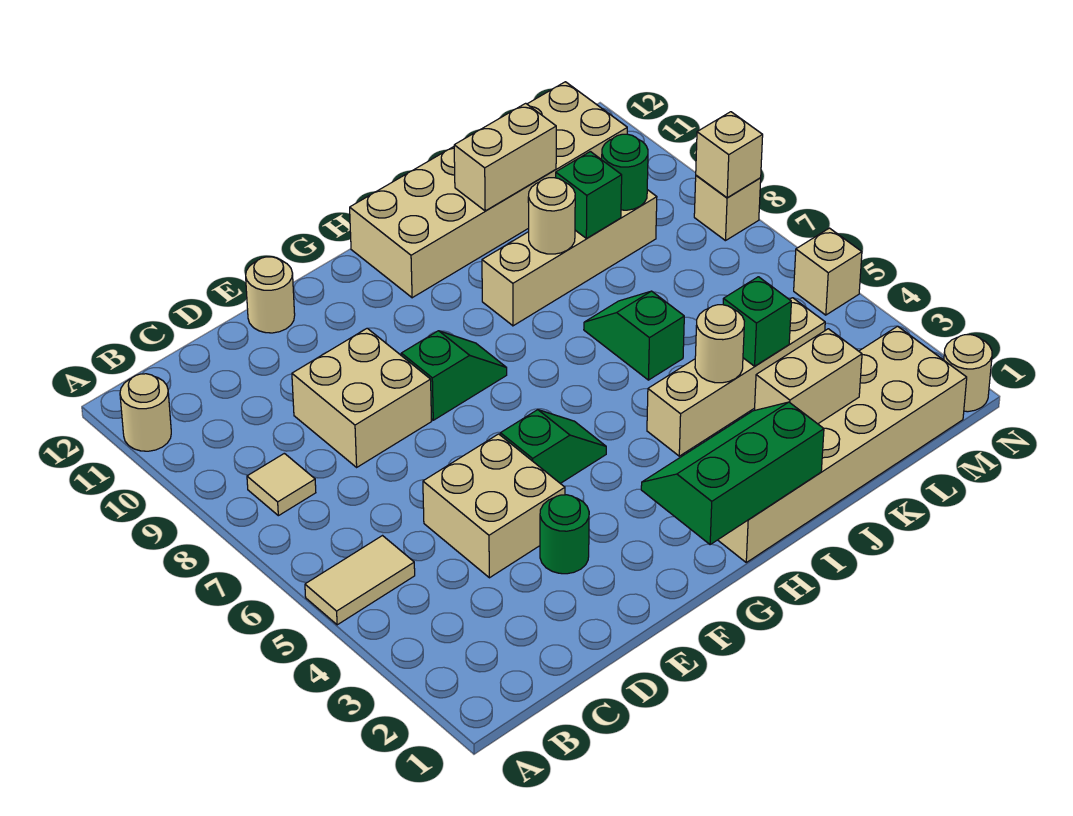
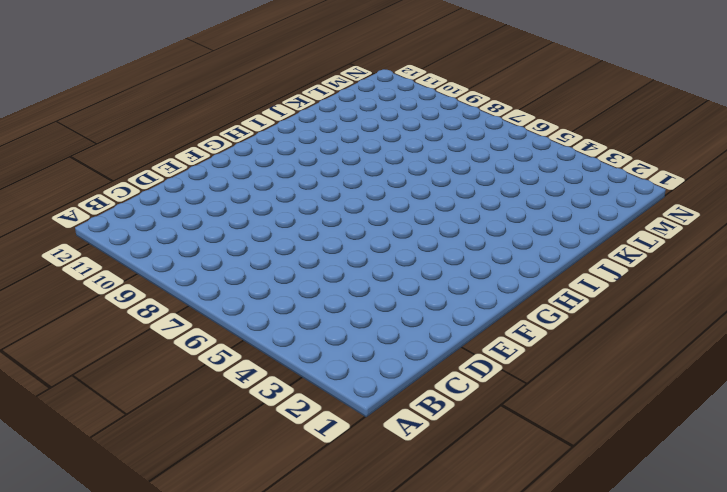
none -> tan tile A5:B5 level 1
none -> tan round brick A11 level 1
none -> tan tile B8 level 1

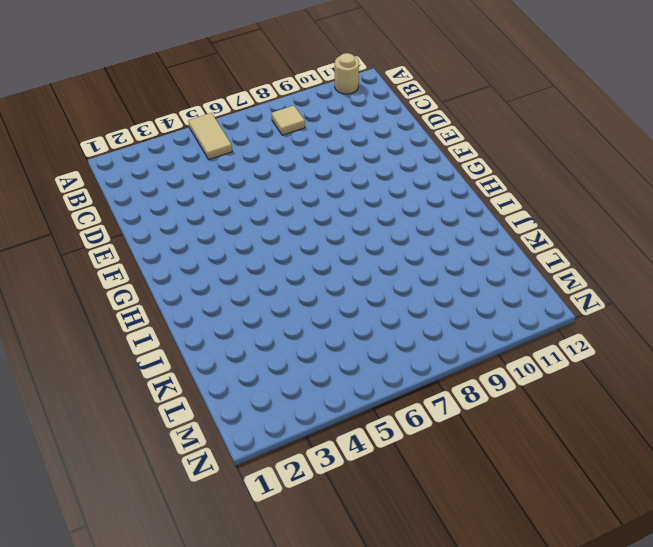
none -> tan brick D4:E5 level 1
none -> tan brick D8:E9 level 1
none -> green round brick E3 level 1

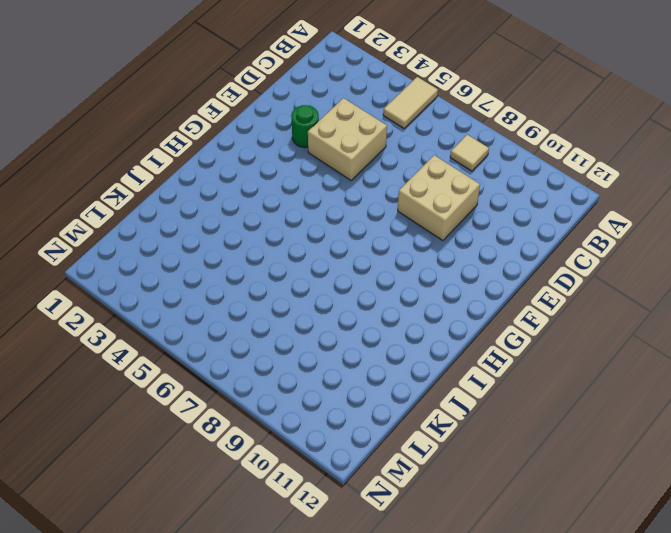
none -> tan round brick A11 level 1
none -> tan round brick E12 level 1
none -> green slope F5:G5 level 1 top F

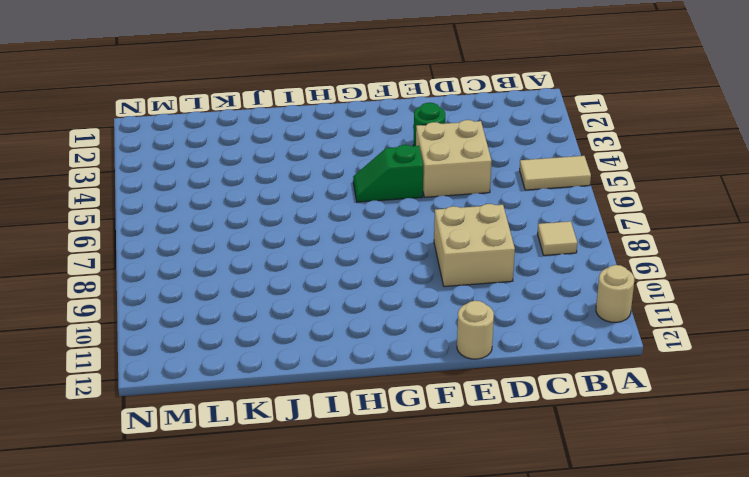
none -> green slope F8:G8 level 1 top F
none -> tan brick H1:M2 level 1
none -> tan brick H11:M12 level 1

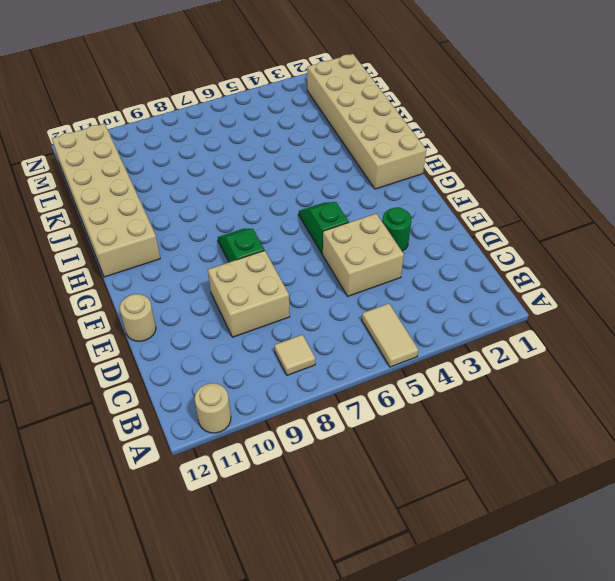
none -> tan brick I4:L4 level 1
none -> tan brick I9:L9 level 1
none -> green slope J6:J7 level 1 top 6

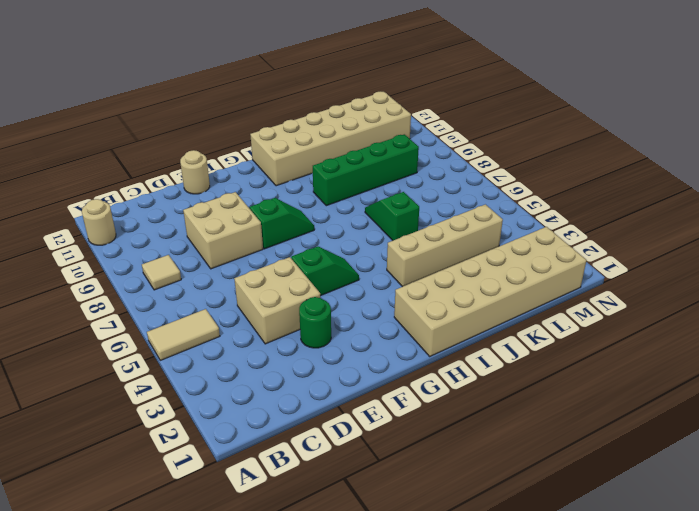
green brick I9:L9 level 1 -> tan brick I9:L9 level 1
none -> tan round brick N1 level 1
none -> tan brick N5 level 1
none -> tan brick N8 level 1

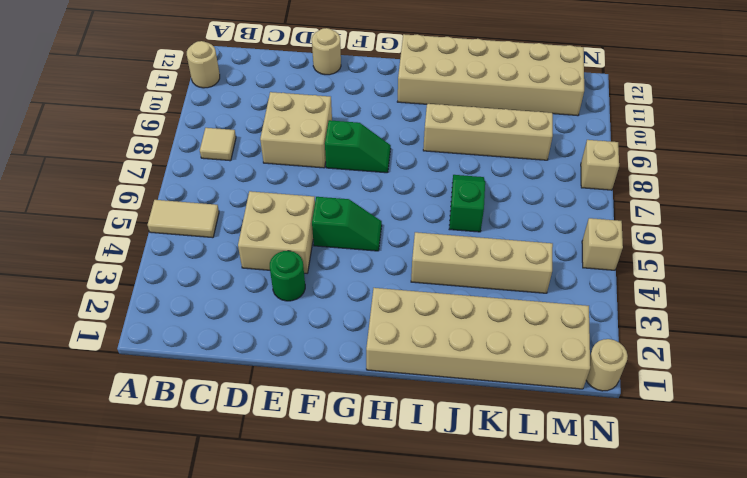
none -> green slope G1:I2 level 2 top 1
none -> tan brick J2:K2 level 2
none -> tan round brick J4 level 2

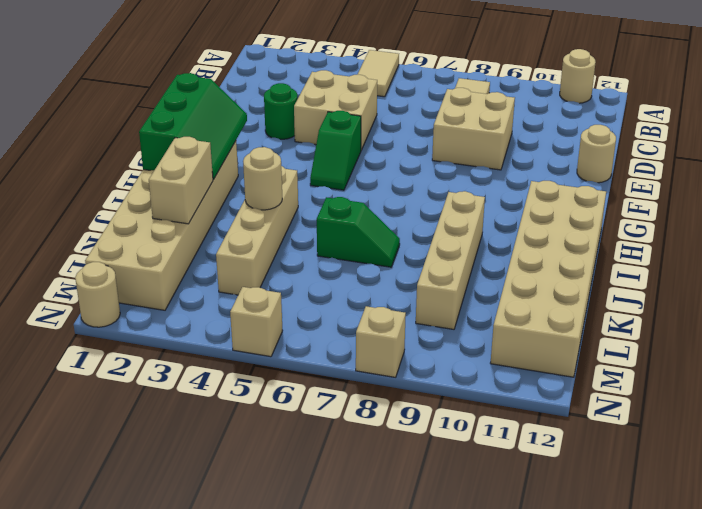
none -> green slope F8:G8 level 1 top F
none -> tan round brick J9 level 2
none -> tan brick J11:K11 level 2

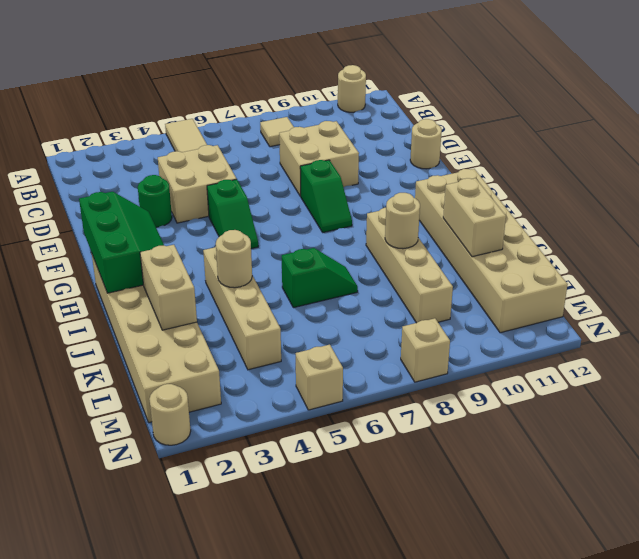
none -> green brick K4 level 2
none -> green brick K9 level 2
none -> green round brick L9 level 2

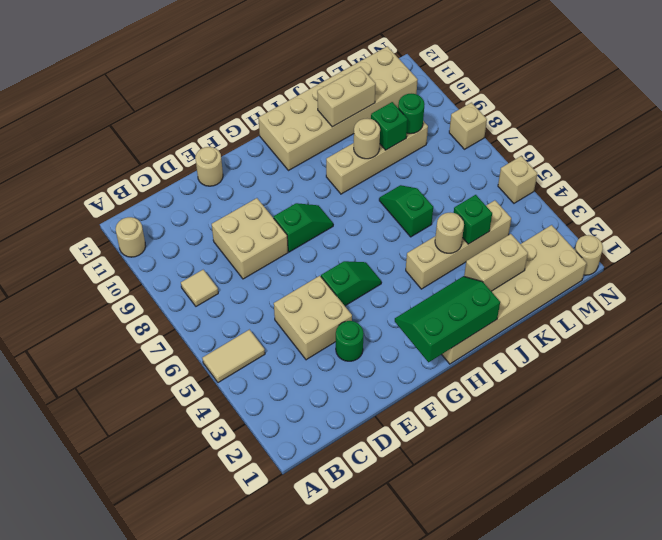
none -> tan brick N8 level 2

